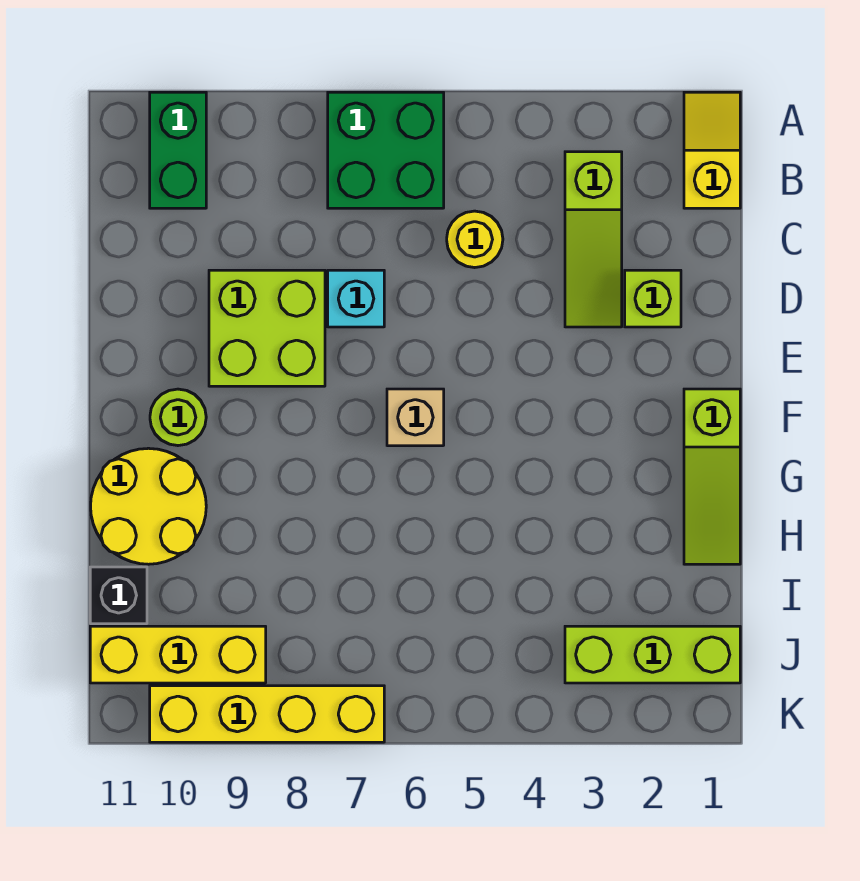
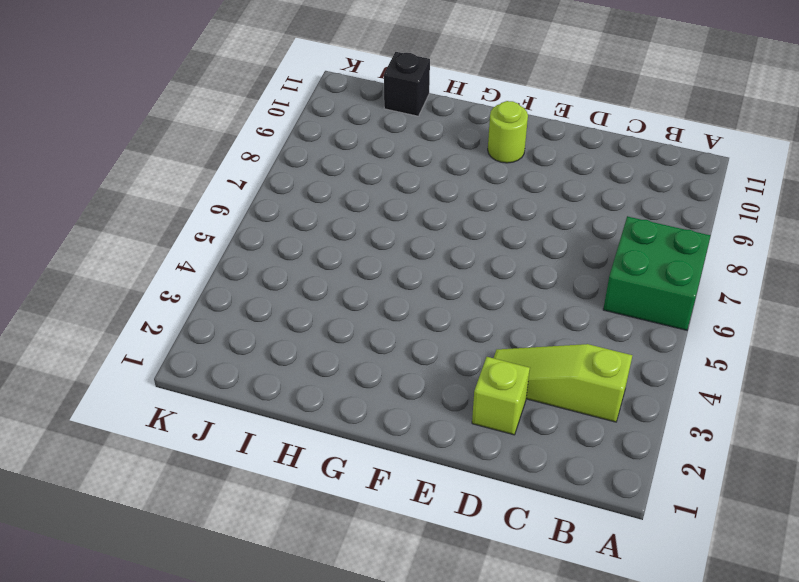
none -> yellow slope A1:B1 level 1 top B
none -> green brick A10:B10 level 1
none -> yellow round brick C5 level 1

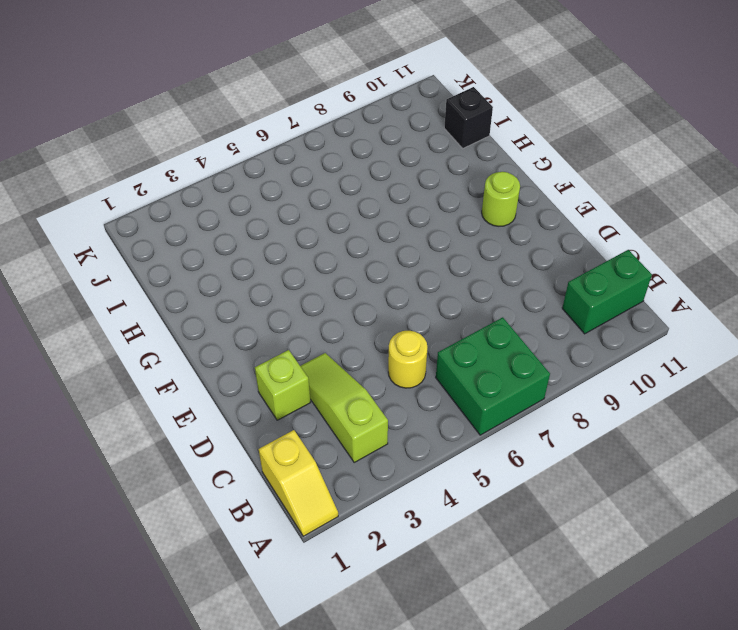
green brick B10:B11 level 1 -> green brick A10:B10 level 1
none -> cyan brick D7 level 1
none -> lime brick D8:E9 level 1
none -> lime slope F1:H1 level 1 top F

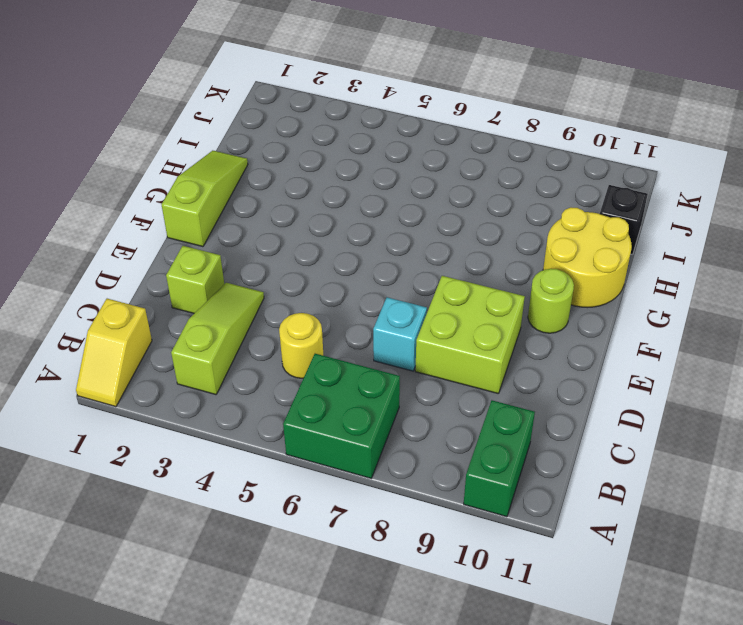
none -> tan brick F6 level 1
none -> lime brick J1:J3 level 1
none -> yellow brick J9:J11 level 1

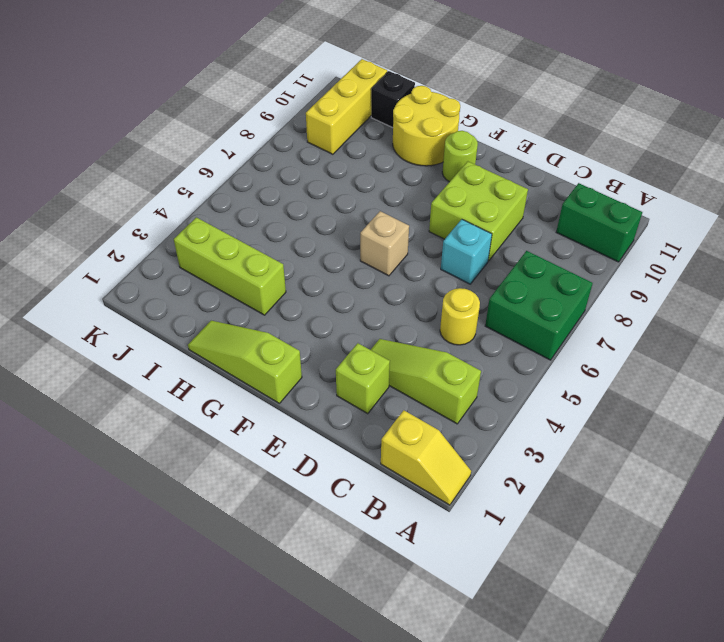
lime brick H3:J3 level 1 -> lime brick J1:J3 level 1
none -> yellow brick K7:K10 level 1

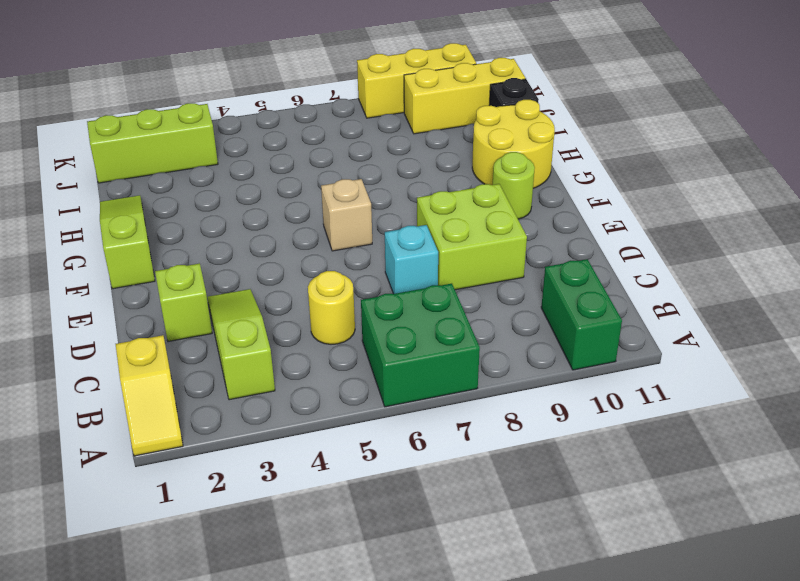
yellow brick K8:K10 level 1 -> yellow brick K7:K10 level 1

